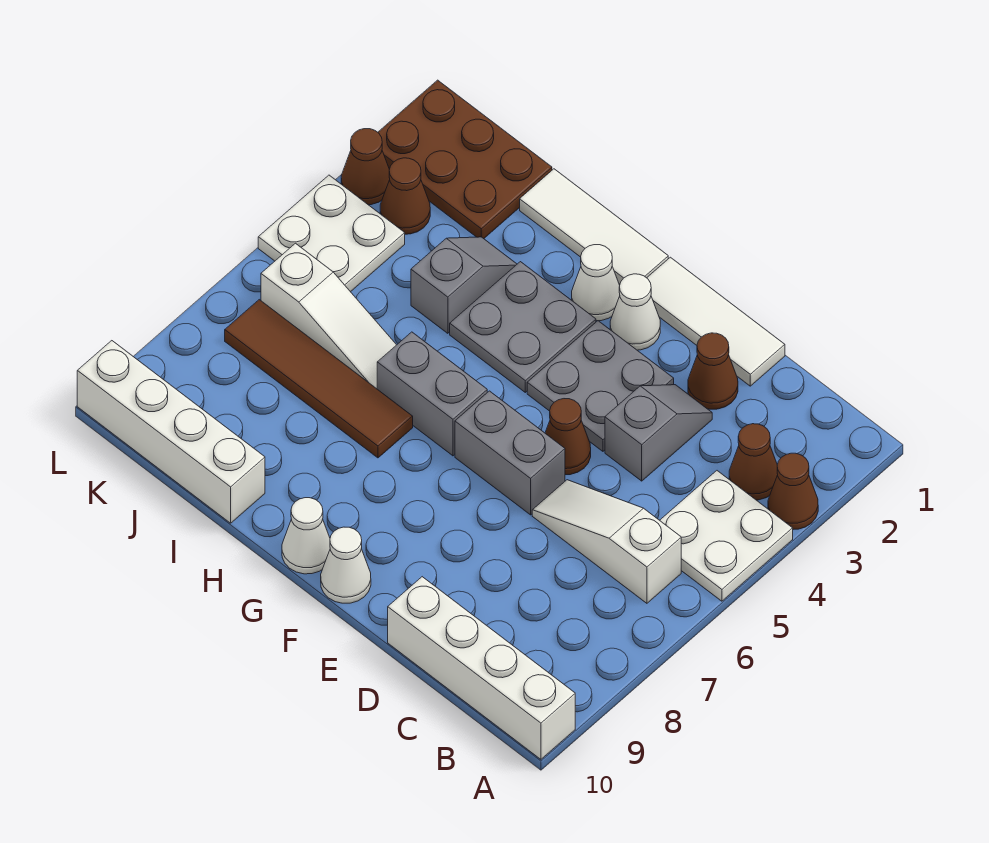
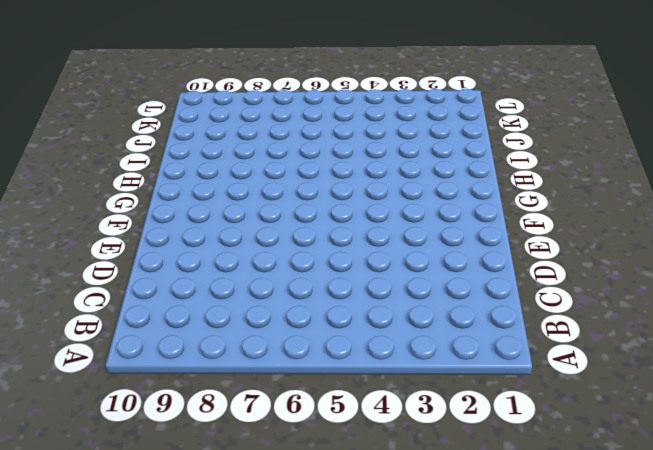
none -> brown cone A3 level 1
none -> white plate A4:B5 level 1
none -> white brick A10:D10 level 1

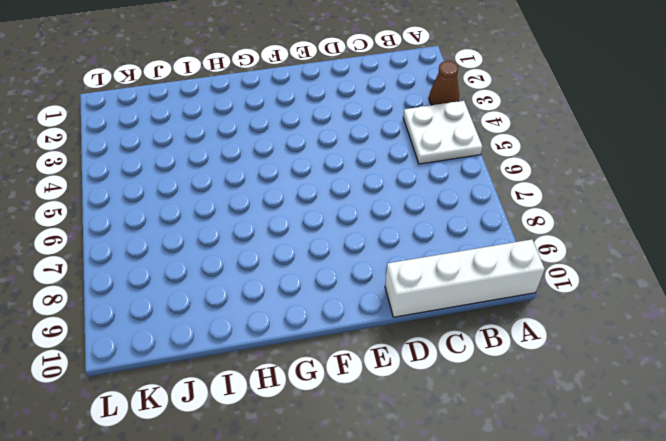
none -> brown cone B3 level 1
none -> white slope B6:D6 level 1 top B
none -> white tile D1:F1 level 1

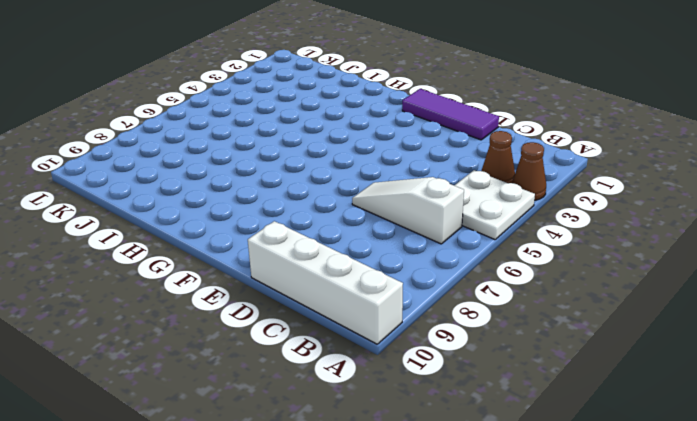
purple tile D1:F1 level 1 -> white tile D1:F1 level 1
none -> brown cone D2 level 1
none -> grey slope D3:D4 level 1 top 4
none -> grey plate E3:F4 level 1

